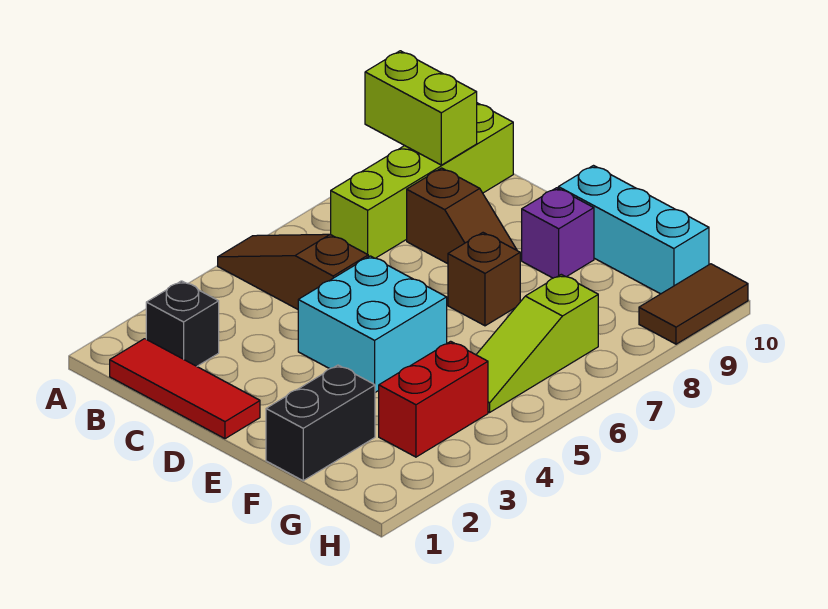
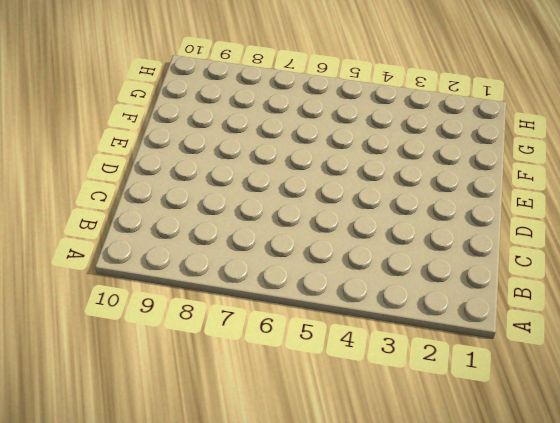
none -> brown slope A5:C5 level 1 top C
none -> red tile B1:D1 level 1
none -> black brick B2 level 1

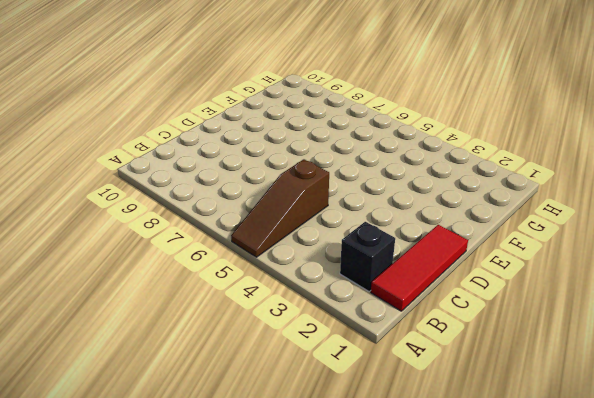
none -> lime brick B7:B10 level 1
none -> brown slope C8:D8 level 1 top C
none -> cyan brick D4:E5 level 1

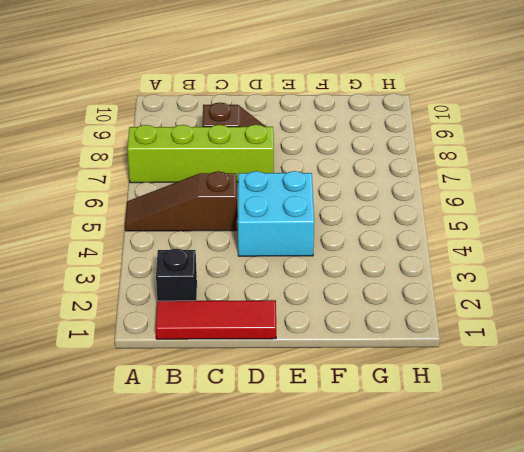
lime brick A7:D7 level 1 -> lime brick B7:B10 level 1
none -> brown brick E7 level 1
none -> purple brick E9 level 1
none -> cyan brick E10:G10 level 1

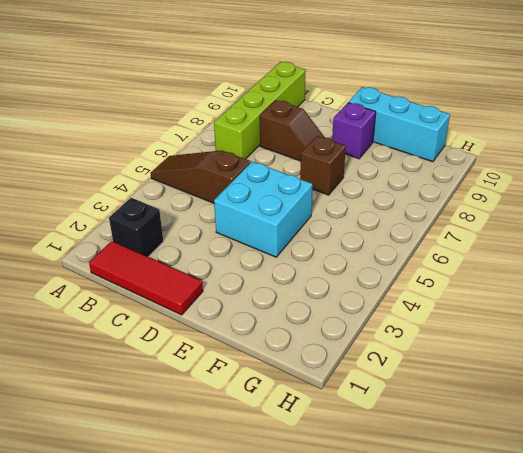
none -> black brick F1:F2 level 1
none -> red brick G3:G4 level 1
none -> lime slope G5:G7 level 1 top 7

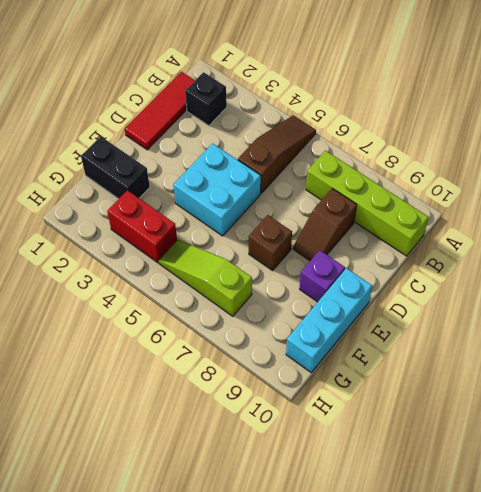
none -> brown tile H9:H10 level 1
none -> lime brick A9:B9 level 2

